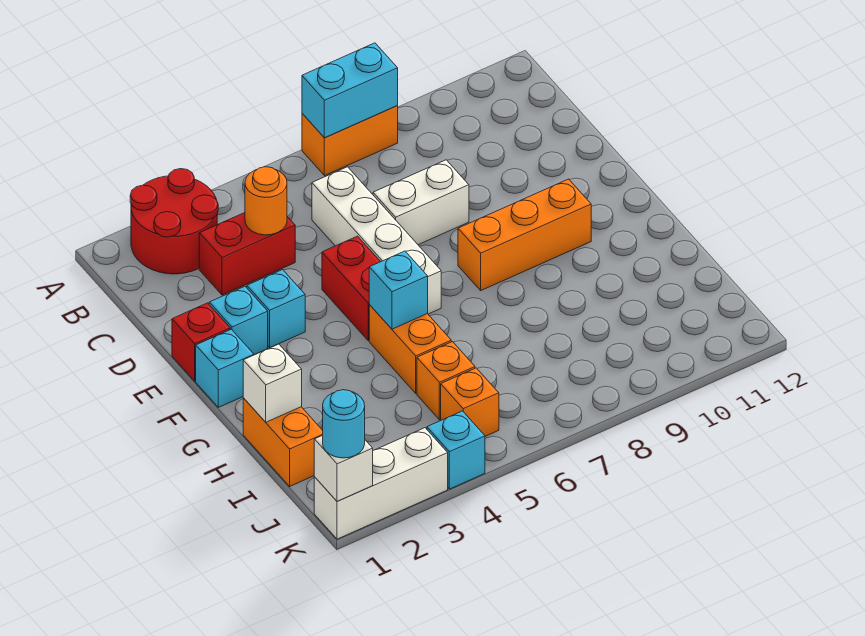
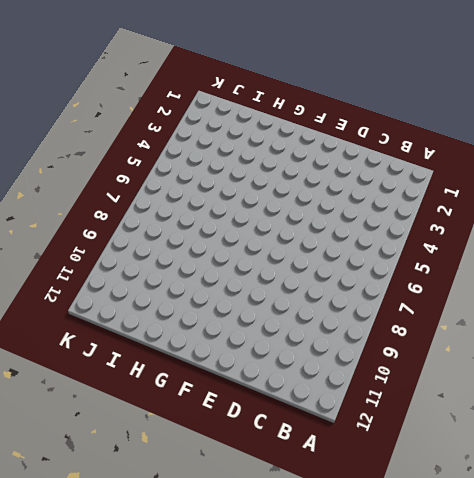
none -> red round brick A2:B3 level 1
none -> orange brick A7:A8 level 1
none -> red brick C3:C4 level 1

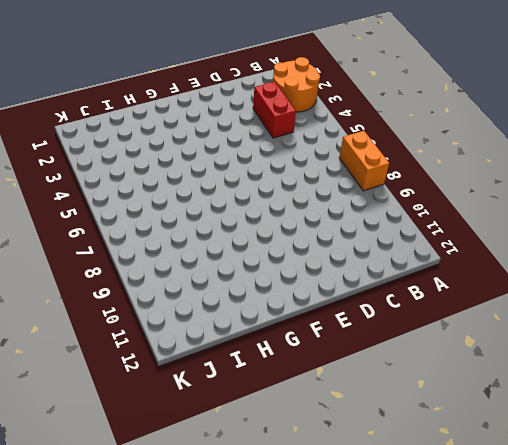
orange round brick A2:B3 level 1 -> red round brick A2:B3 level 1
none -> white brick C6:F6 level 1
none -> white brick D7:D8 level 1
none -> red brick E1 level 1

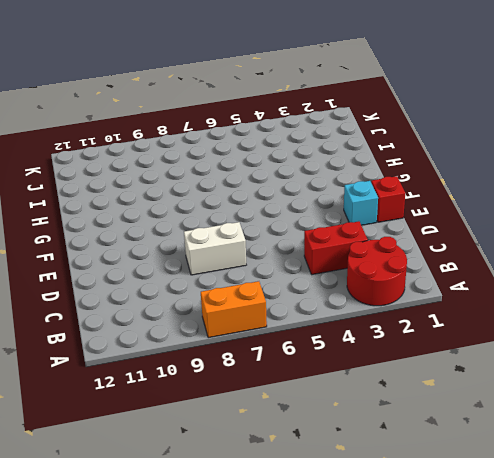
none -> white brick C6:F6 level 1
none -> cyan brick E3 level 1
none -> red brick E5:F5 level 1

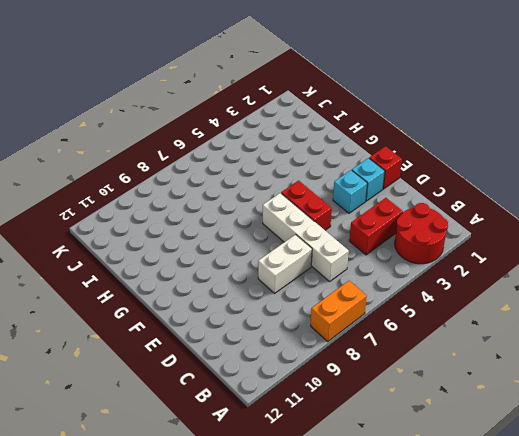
none -> cyan brick F1 level 1
none -> orange brick F8:F10 level 1
none -> orange brick G5:H5 level 1

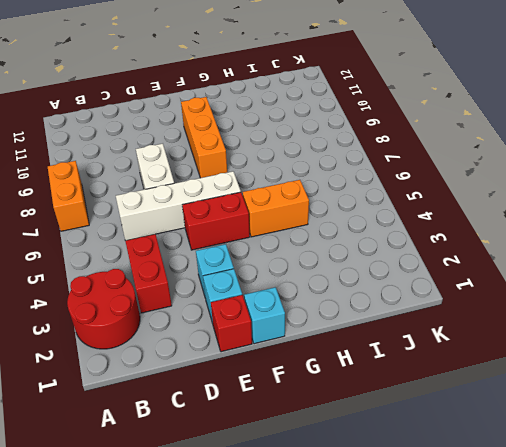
none -> orange brick H1:I1 level 1
none -> orange brick I5 level 1
none -> orange brick J5 level 1

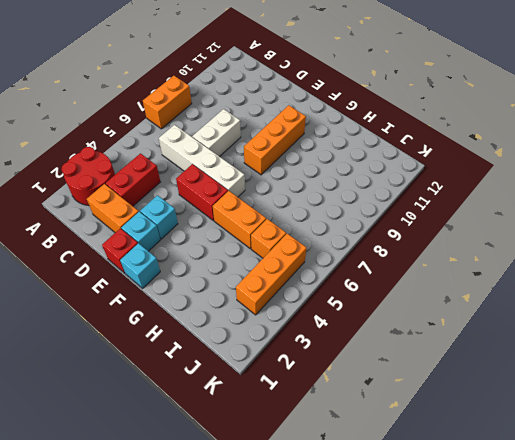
orange brick C2:D2 level 1 -> orange brick H1:I1 level 1
orange brick J3:J5 level 1 -> orange brick J5 level 1
none -> white brick K1:K3 level 1
none -> cyan brick K4 level 1
none -> cyan brick A7:A8 level 2

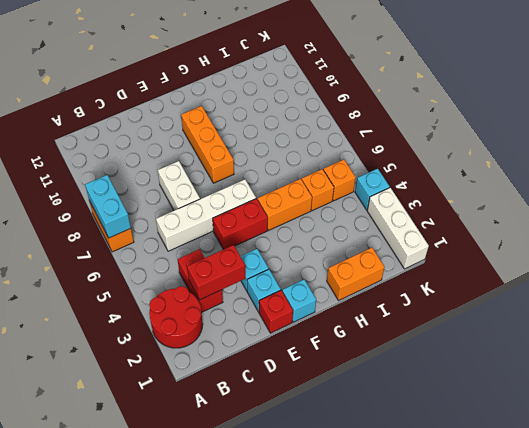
red brick C3:D3 level 2 -> none
none -> orange round brick C4 level 2
none -> cyan brick G5 level 2
none -> white brick H1 level 2

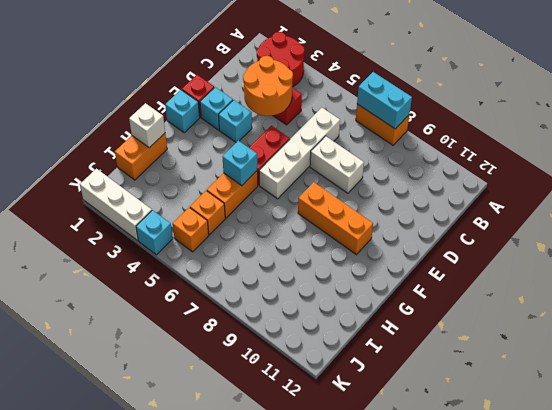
orange round brick C3:D4 level 2 -> orange round brick C4 level 2
none -> white brick K1 level 2
none -> cyan round brick K1 level 3

